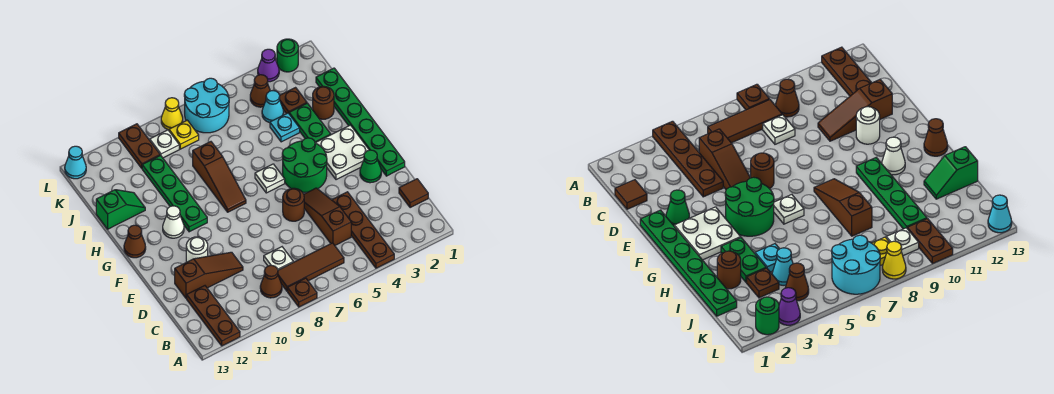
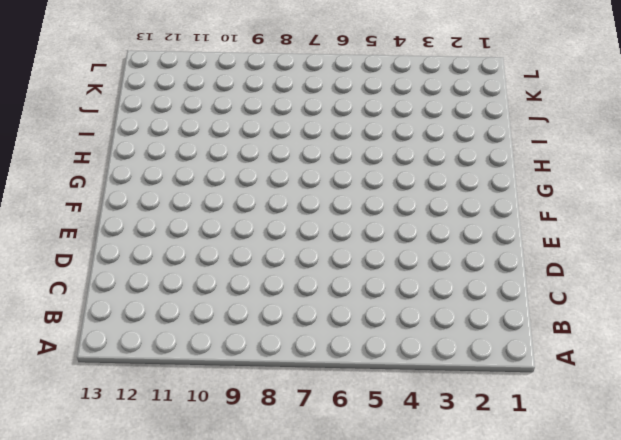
none -> brown plate A4:D4 level 1
none -> brown plate A8 level 1
none -> brown plate A12:C12 level 1
none -> brown tile B6:B8 level 1

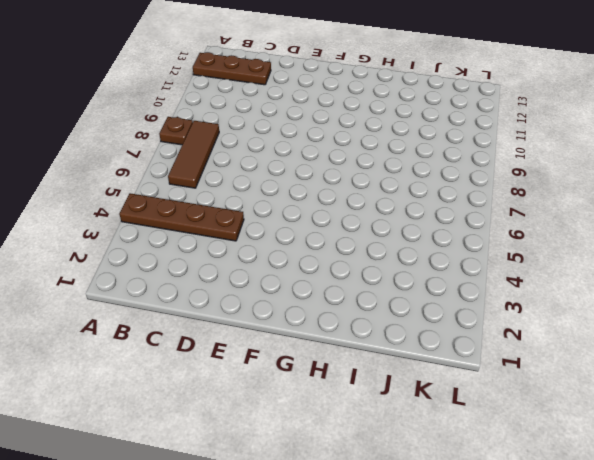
none -> brown cone B9 level 1
none -> brown tile C1 level 1
none -> brown slope C5:E5 level 1 top C
none -> white plate C8 level 1

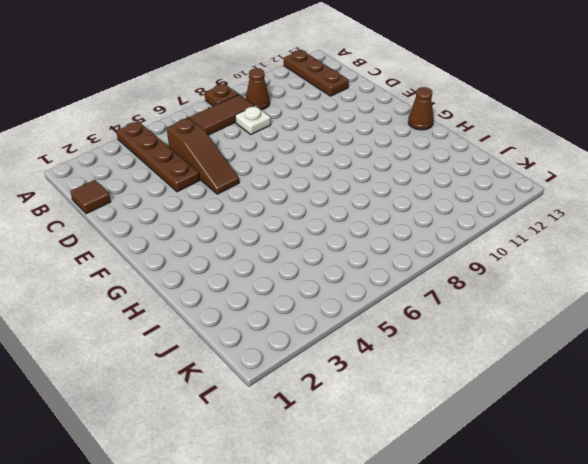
none -> brown slope D10:D12 level 1 top 12
none -> green plate E1:J1 level 1
none -> green cone E2 level 1
none -> brown round brick E6 level 1

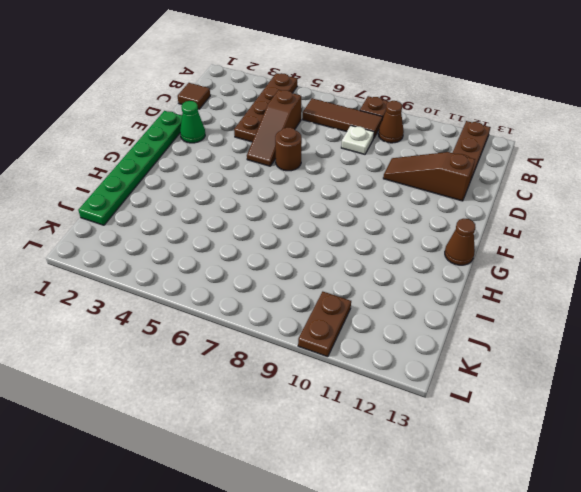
none -> white round brick E11 level 1
none -> white plate F2:G3 level 1
none -> green round brick F4:G5 level 1
none -> white plate G6 level 1

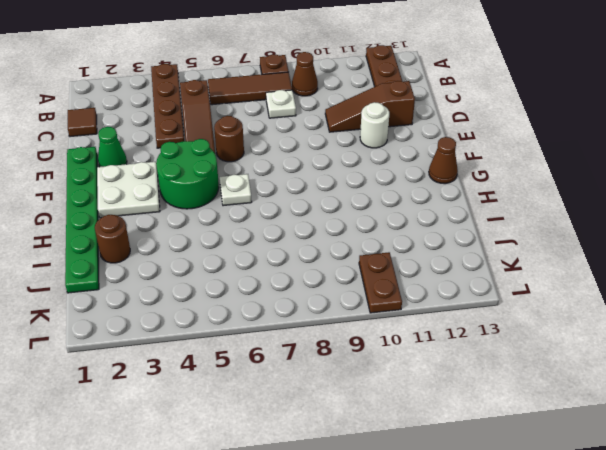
none -> brown slope G8:I8 level 1 top I
none -> green plate G10:J10 level 1
none -> white cone G11 level 1
none -> green plate H3:I3 level 1

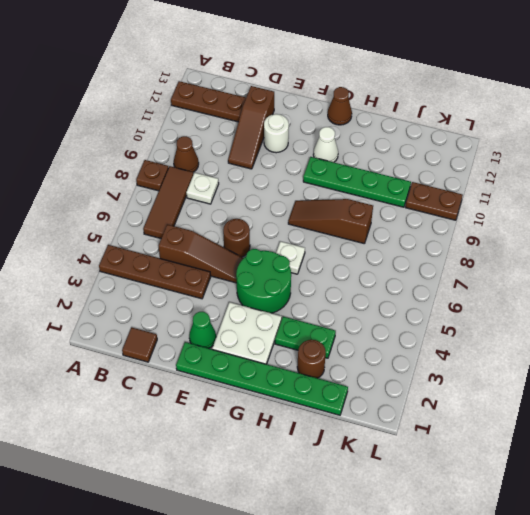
none -> cyan plate I4 level 1
none -> green slope I12:I13 level 1 top 13
none -> brown plate J3 level 1
none -> cyan cone J4 level 1

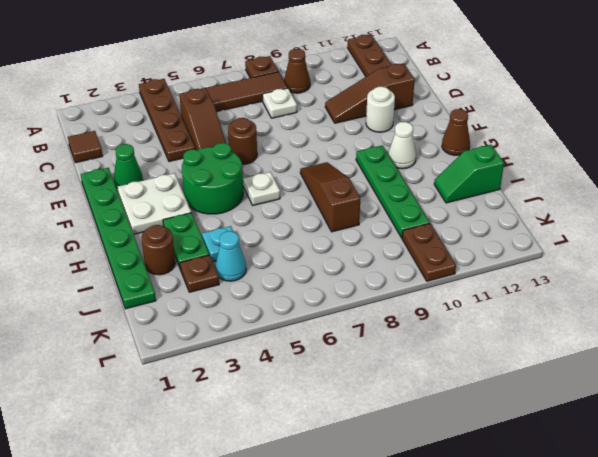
none -> brown cone K4 level 1
none -> cyan round brick K6:L7 level 1
none -> yellow plate K8 level 1
none -> white plate K9 level 1

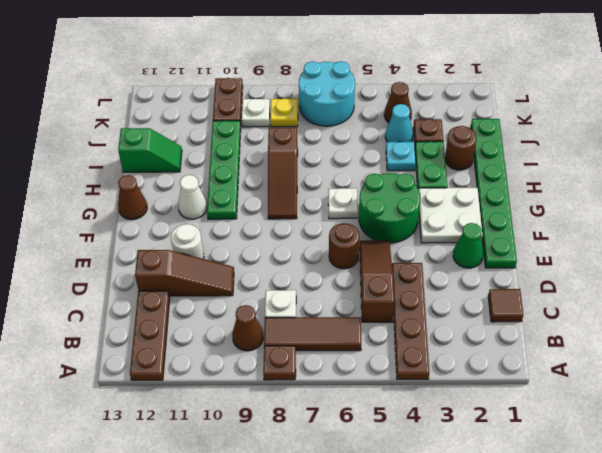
none -> green round brick L2 level 1
none -> purple cone L3 level 1
none -> yellow cone L8 level 1
none -> cyan cone L13 level 1

